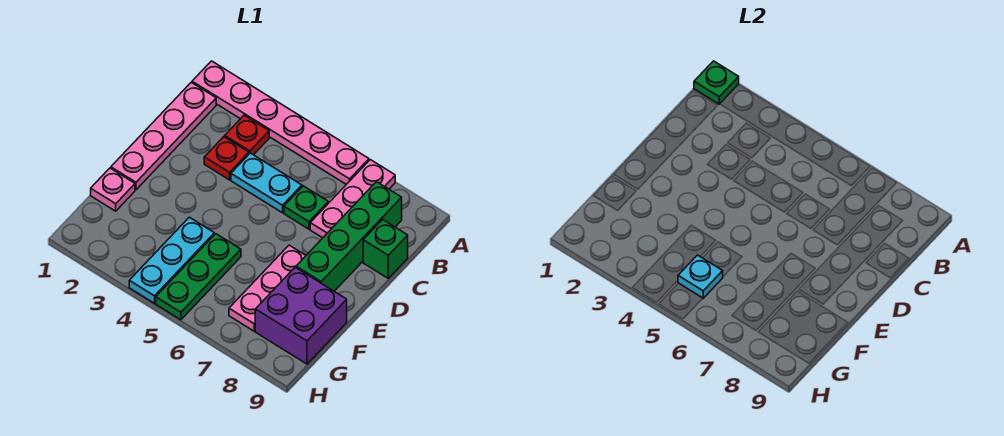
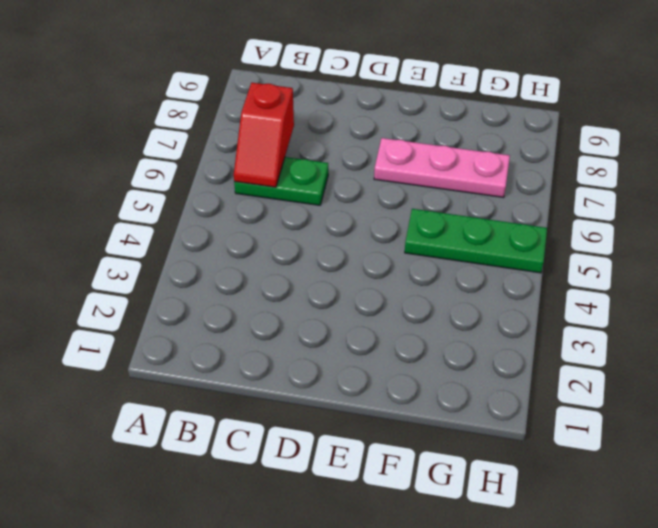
green plate B6:C6 level 1 -> green plate C6 level 1
red slope B6:B7 level 2 top 7 -> none
none -> pink plate A1:A6 level 1
none -> pink plate A7:C7 level 1
none -> pink plate B1:E1 level 1

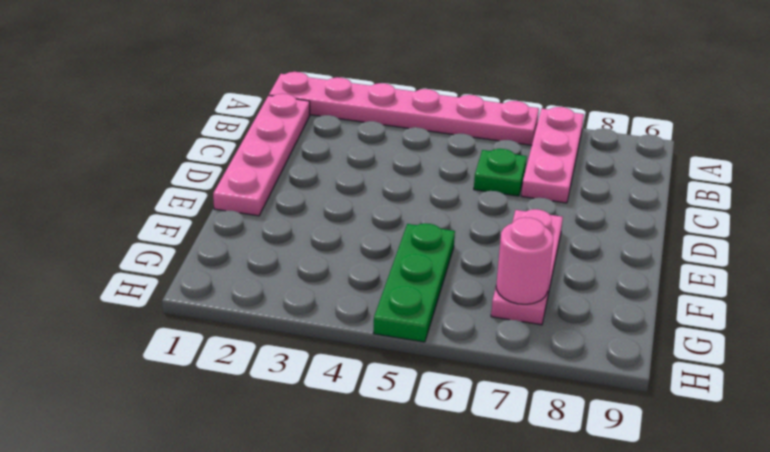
pink round brick G7 level 2 -> none
none -> red plate B3 level 1
none -> green brick B8:E8 level 1
none -> red plate C3 level 1

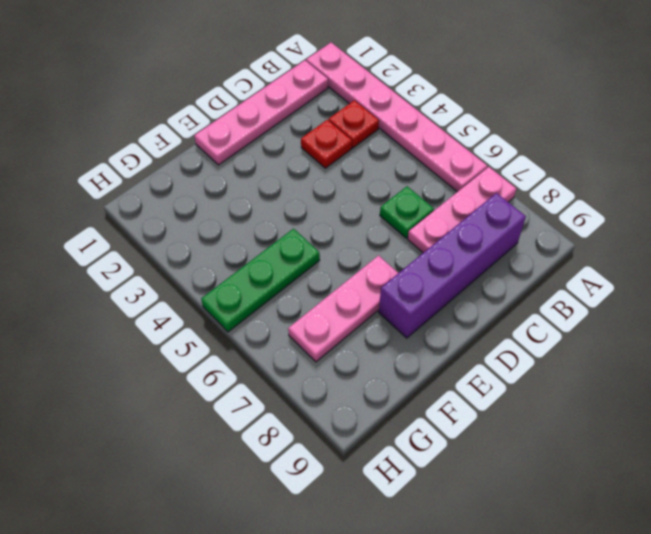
purple brick B8:E8 level 1 -> green brick B8:E8 level 1
none -> cyan plate C4:C5 level 1
none -> green brick C9 level 1
none -> pink plate F1 level 1

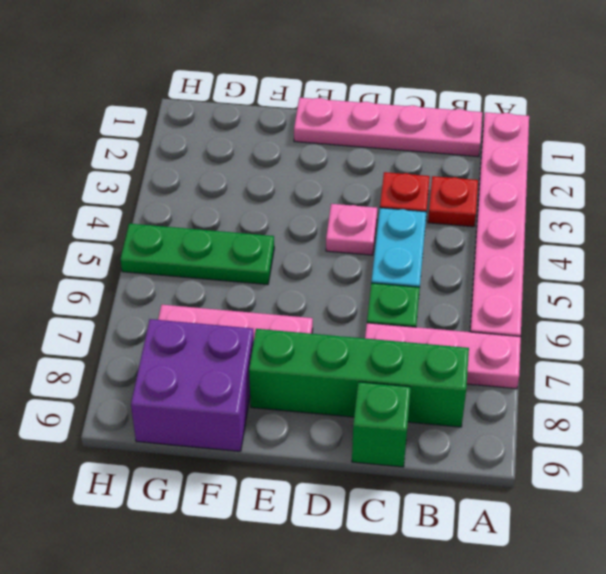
pink plate D4 level 1 -> pink plate F1 level 1
none -> cyan plate F4:H4 level 1
none -> green plate A1 level 2
none -> cyan plate G5 level 2

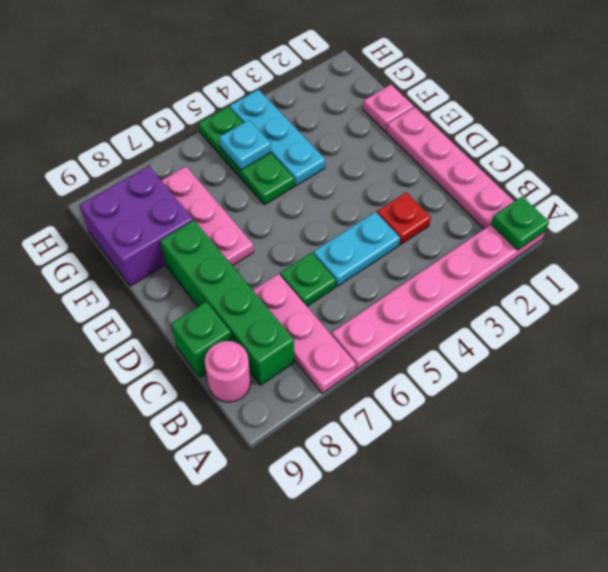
pink round brick B9 level 1 -> none
none -> red plate B3 level 1

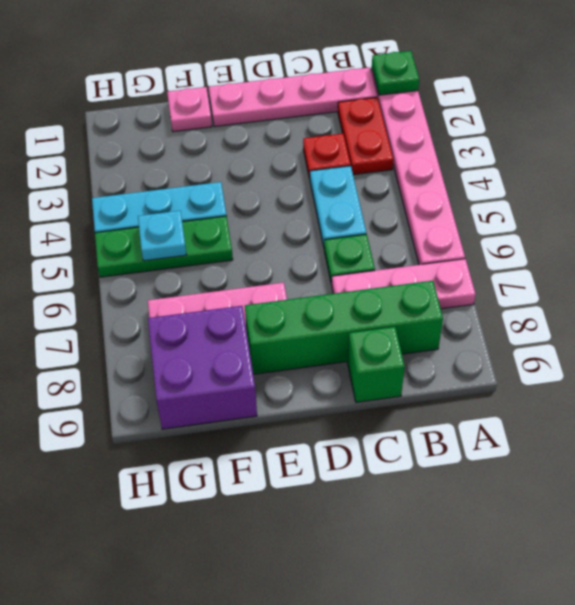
red plate B2:B3 level 1 -> red plate B3 level 1

